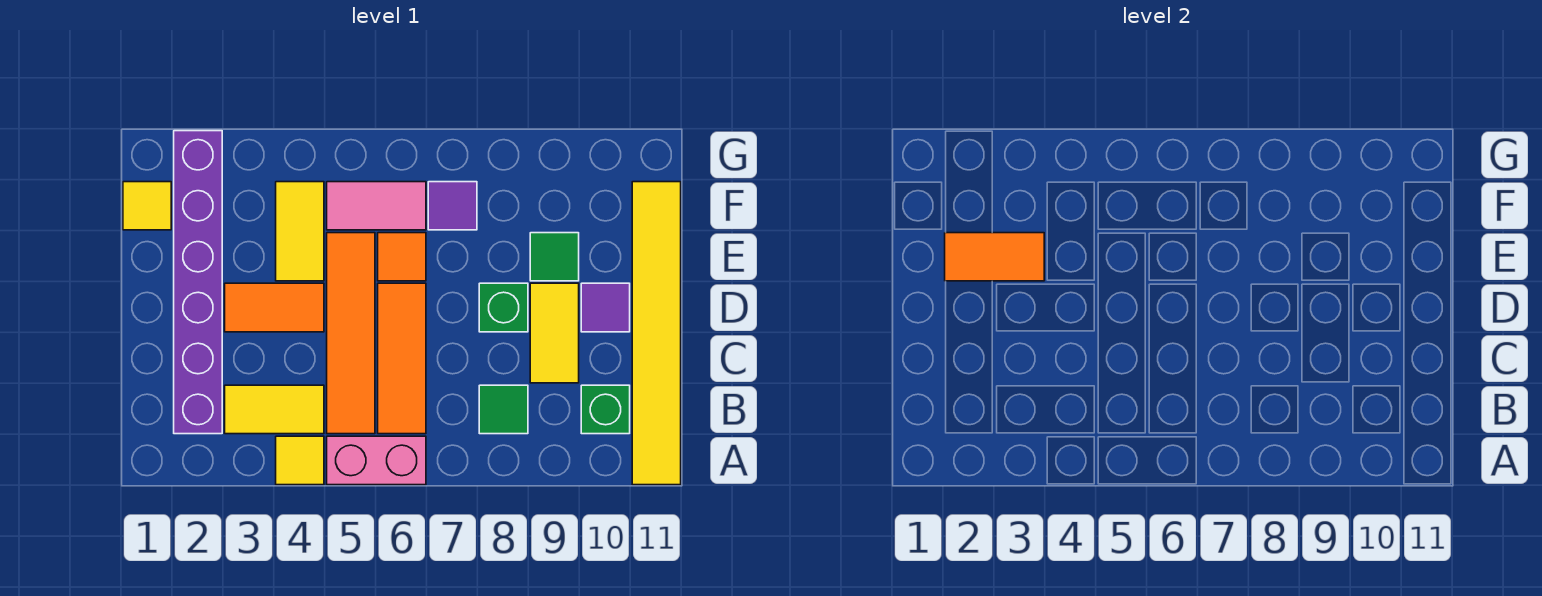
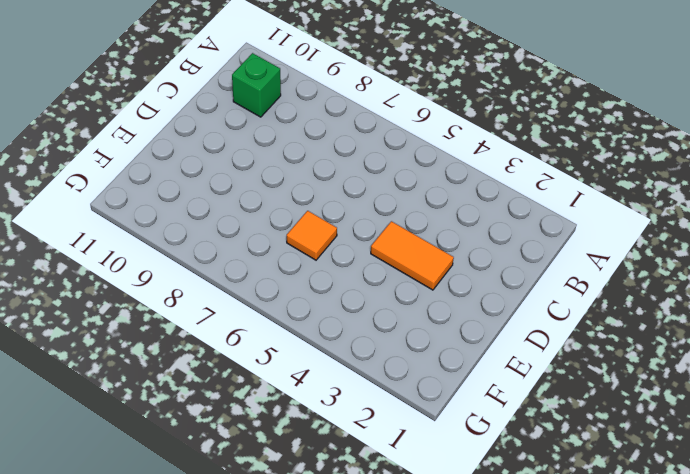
none -> yellow tile A4 level 1
none -> pink brick A5:A6 level 1
none -> yellow tile A11:F11 level 1

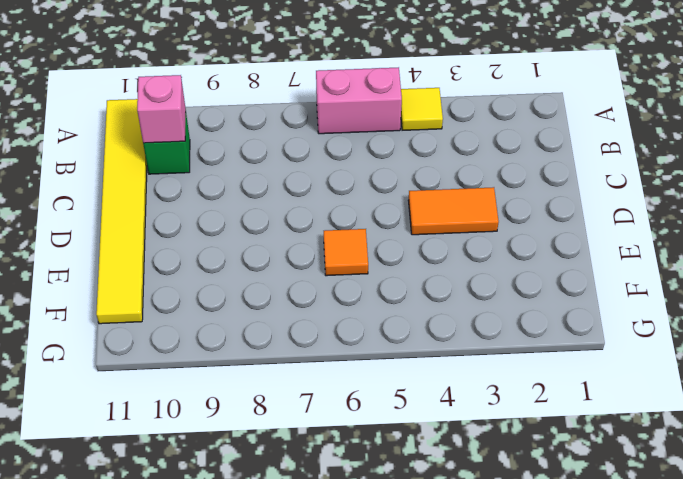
pink brick B10 level 2 -> none
none -> purple brick B2:G2 level 1
none -> yellow tile B3:B4 level 1
none -> orange tile B5:E5 level 1

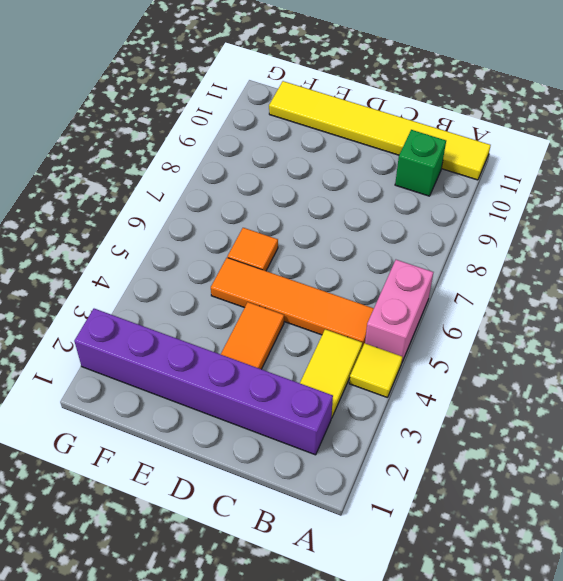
none -> orange tile B6:D6 level 1
none -> green tile B8 level 1
none -> yellow tile C9:D9 level 1

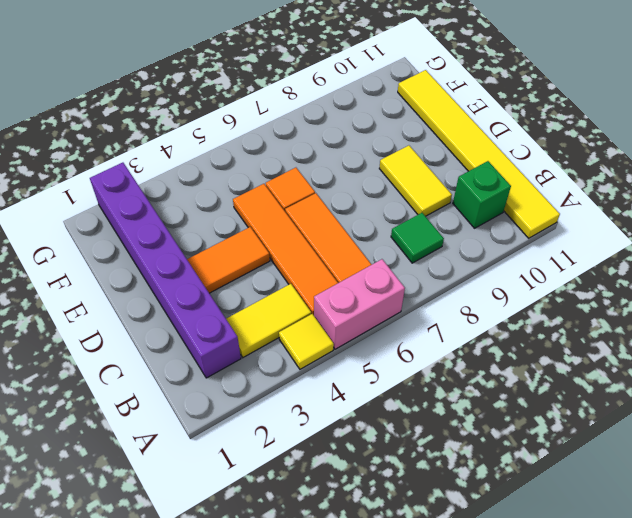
none -> green brick D8 level 1
none -> purple tile D10 level 1
none -> yellow tile E4:F4 level 1

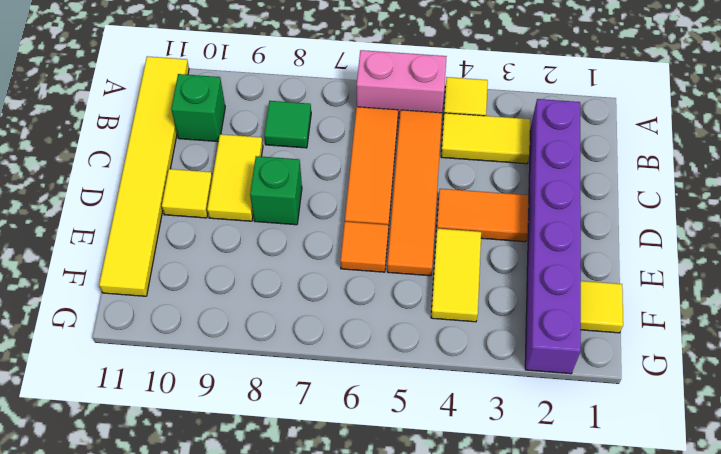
yellow tile D10 level 1 -> purple tile D10 level 1
none -> green tile E9 level 1
none -> pink tile F5:F6 level 1
none -> purple tile F7 level 1

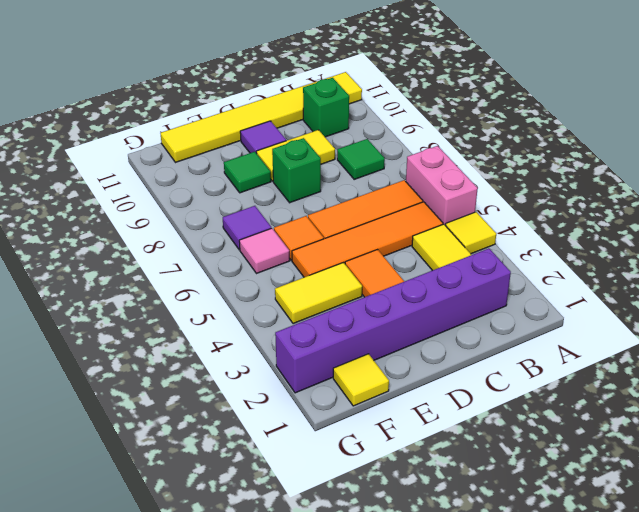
pink tile F6 level 1 -> pink tile F5:F6 level 1
none -> orange tile E2:E3 level 2

